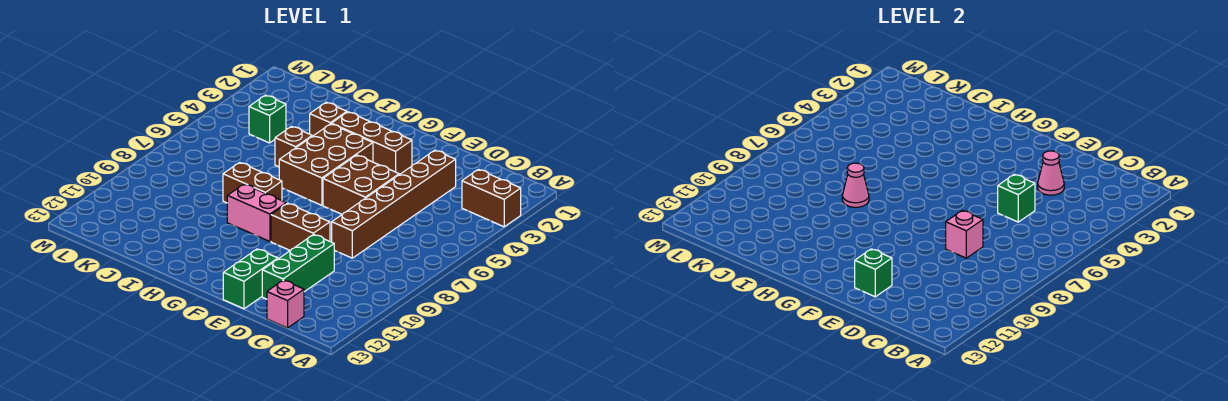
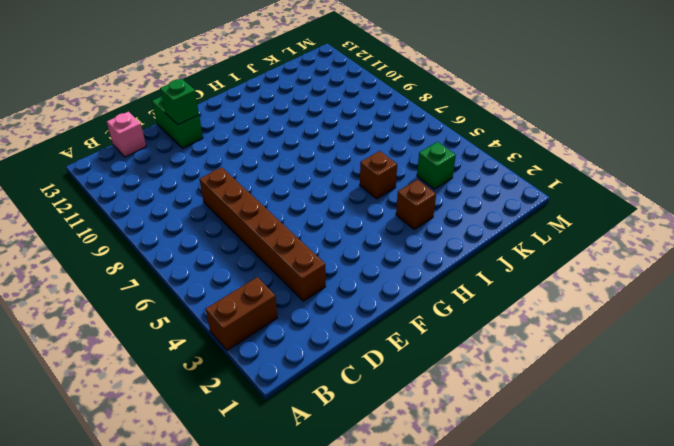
none -> green brick D10:D12 level 1
none -> brown brick E5:F6 level 1
none -> brown brick E9:F9 level 1

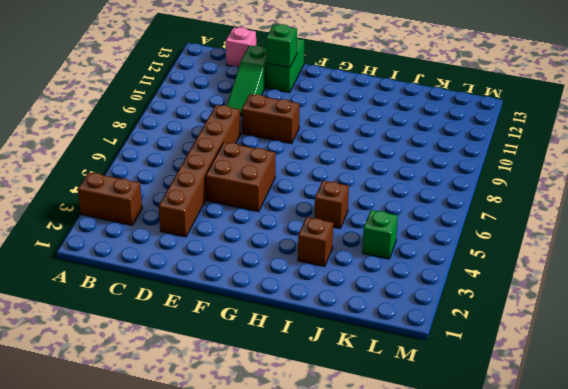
green slope D10:D12 level 1 top 12 -> green brick D10:D12 level 1
none -> brown brick F3:H3 level 1
none -> brown brick G4:H6 level 1
none -> pink brick G9:H9 level 1

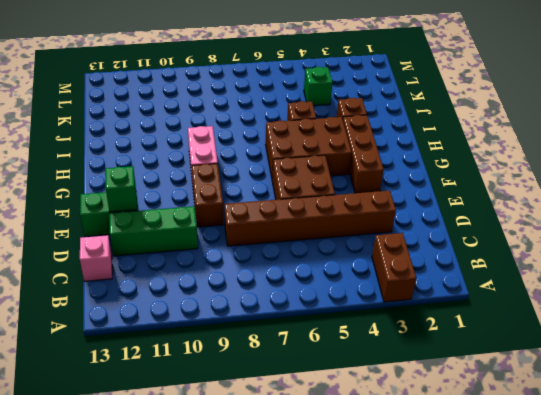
none -> brown brick H8:I8 level 1
none -> pink cone D3 level 2
none -> green brick D5 level 2

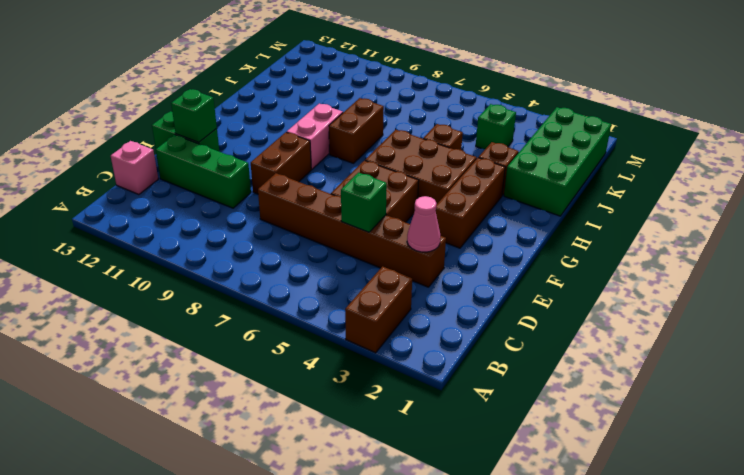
green brick I1:L2 level 1 -> none
none -> pink brick D8 level 2
none -> pink cone I8 level 2

